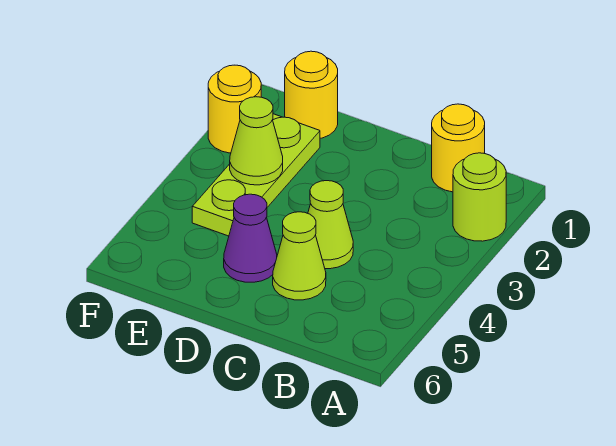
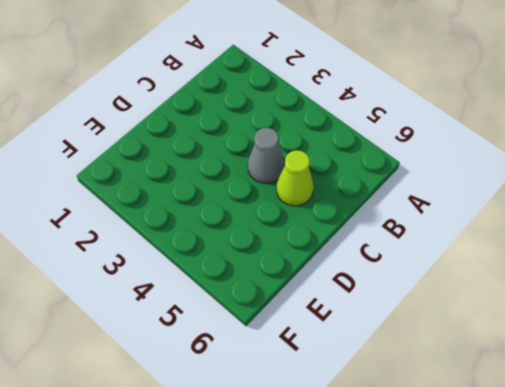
grey cone C4 level 1 -> lime cone C4 level 1
none -> lime round brick A2 level 1
none -> yellow round brick B1 level 1

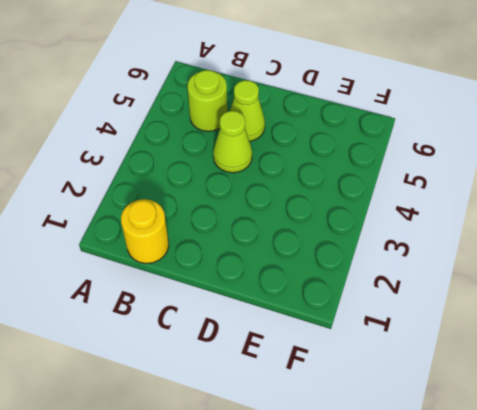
lime round brick B5 level 1 -> lime round brick A2 level 1
none -> purple cone D5 level 1
none -> yellow round brick E1 level 1

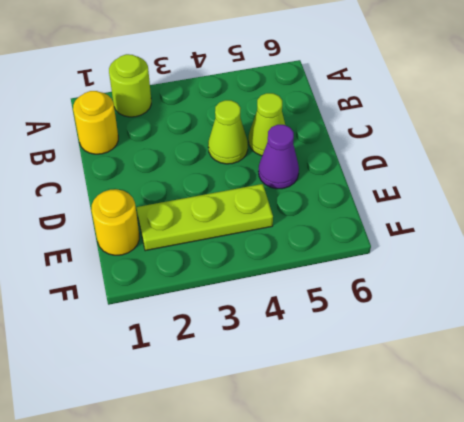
none -> yellow round brick F2 level 1
none -> lime cone E3 level 2

